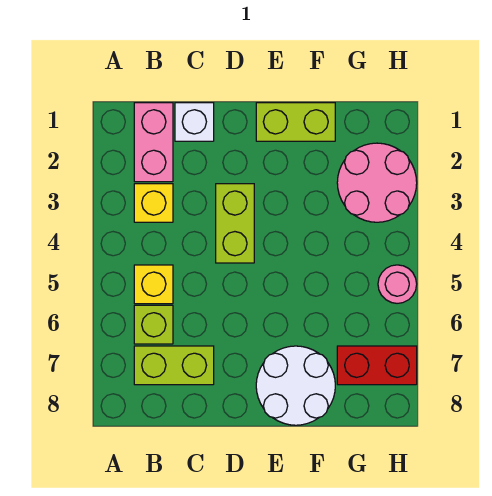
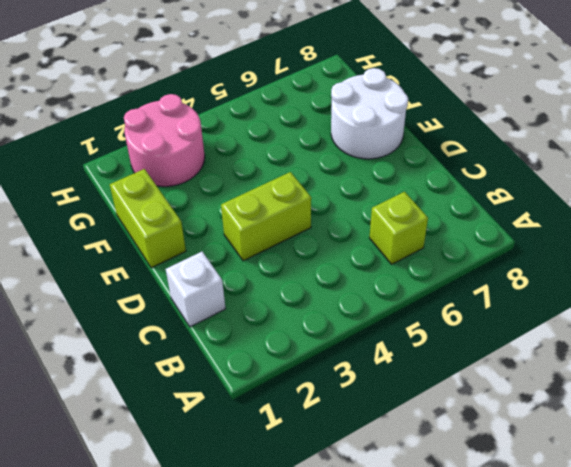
none -> pink brick B1:B2 level 1
none -> yellow brick B3 level 1
none -> yellow brick B5 level 1

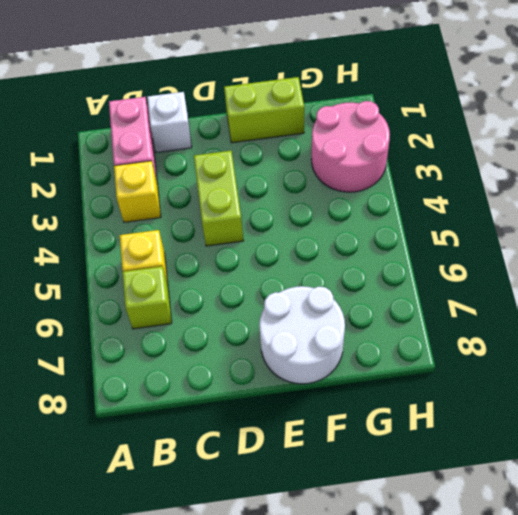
none -> lime brick B7:C7 level 1
none -> red brick G7:H7 level 1
none -> pink round brick H5 level 1

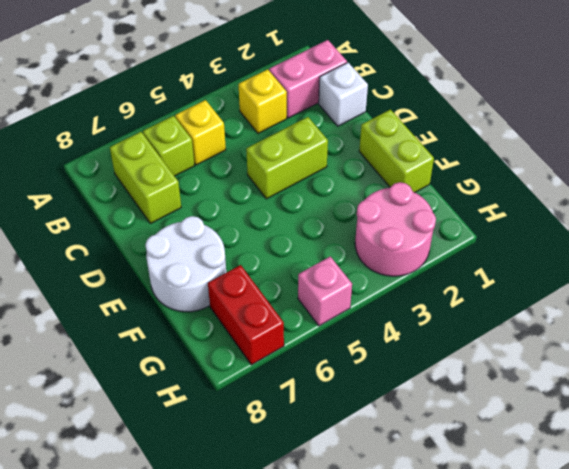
pink brick H5 level 1 -> pink round brick H5 level 1

